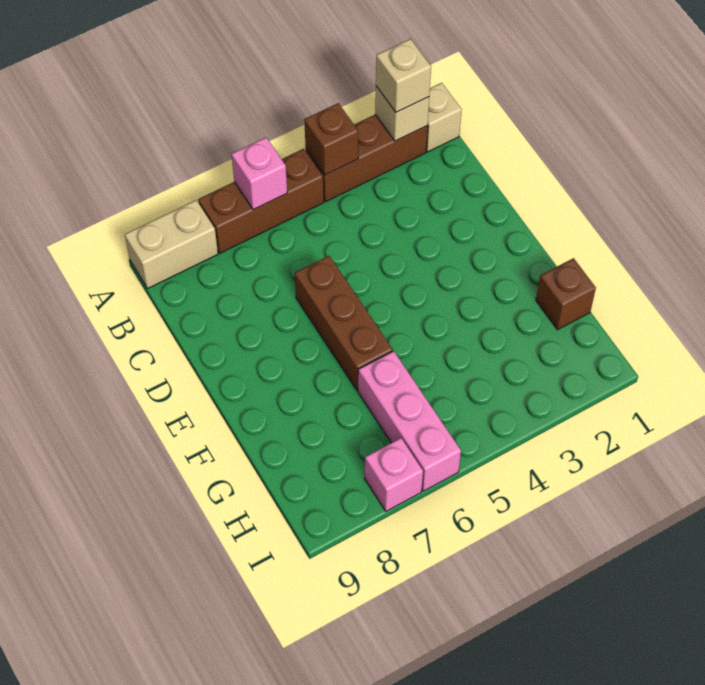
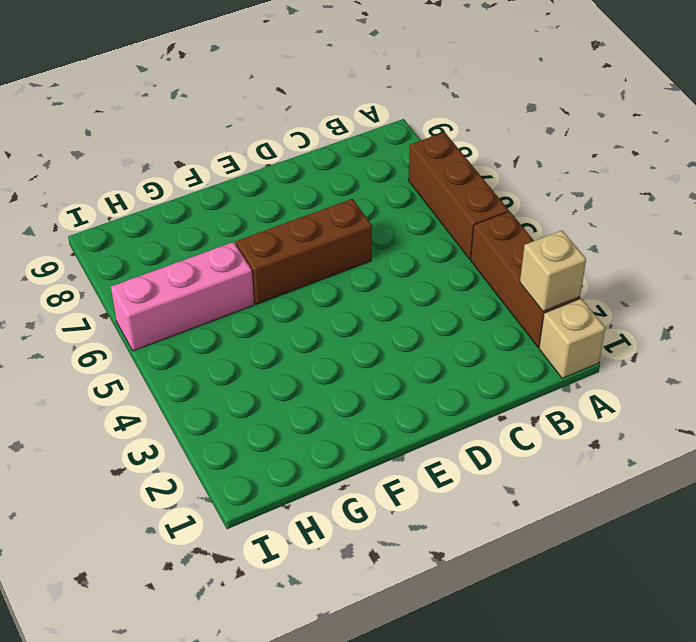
none -> tan brick A8:A9 level 1
none -> brown brick G1 level 1
none -> pink brick I7 level 1

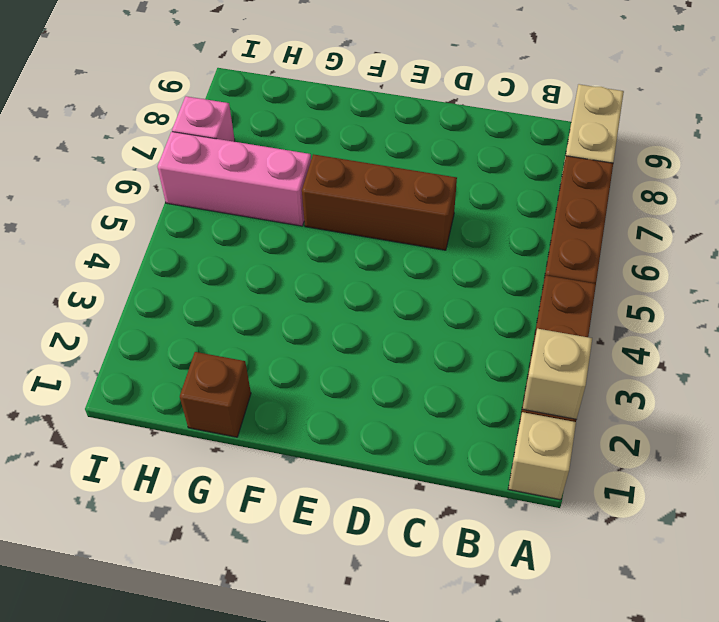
none -> brown brick A4 level 2
none -> pink brick A6 level 2
none -> tan brick A2 level 3

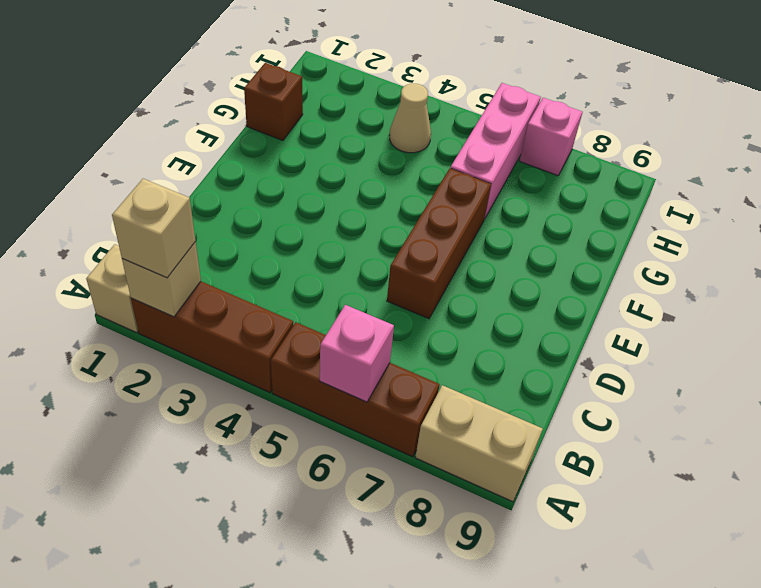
tan cone H4 level 1 -> none
none -> brown brick A4 level 2

